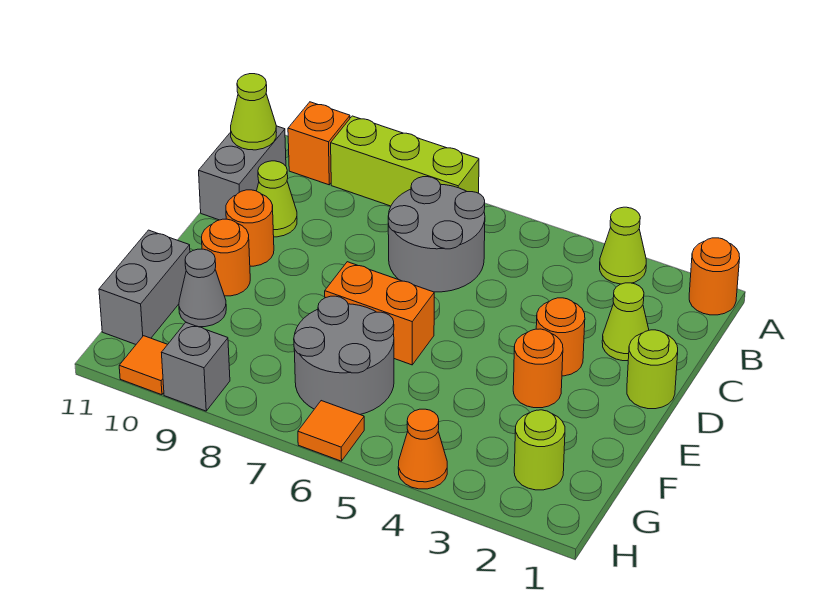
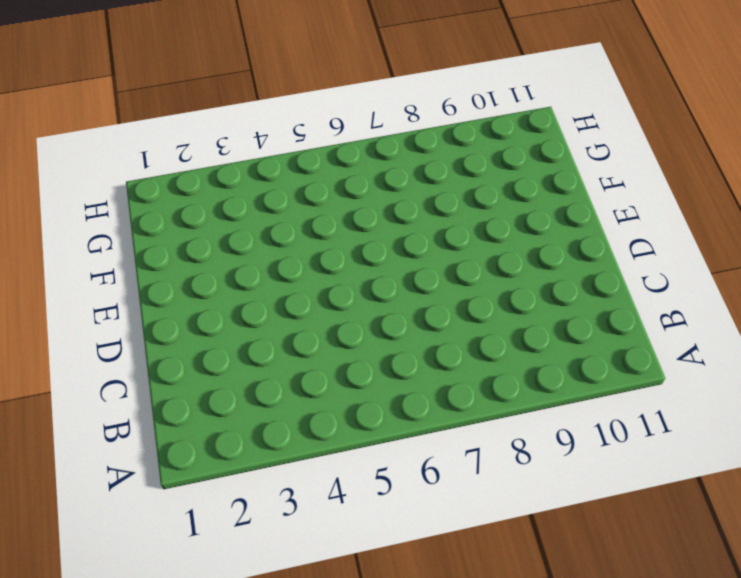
none -> orange round brick A1 level 1
none -> lime cone A3 level 1
none -> lime brick A7:A9 level 1

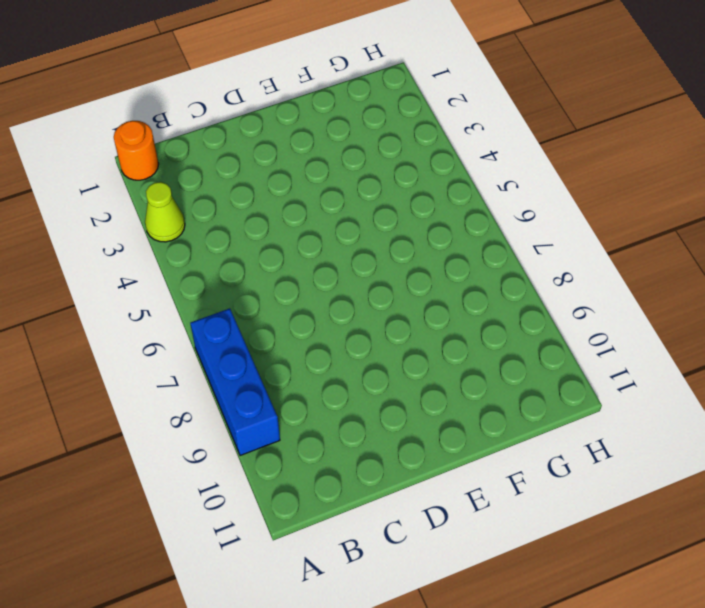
blue brick A7:A9 level 1 -> lime brick A7:A9 level 1
none -> orange brick A10 level 1
none -> grey round brick B6:C7 level 1
none -> grey brick B11:C11 level 1

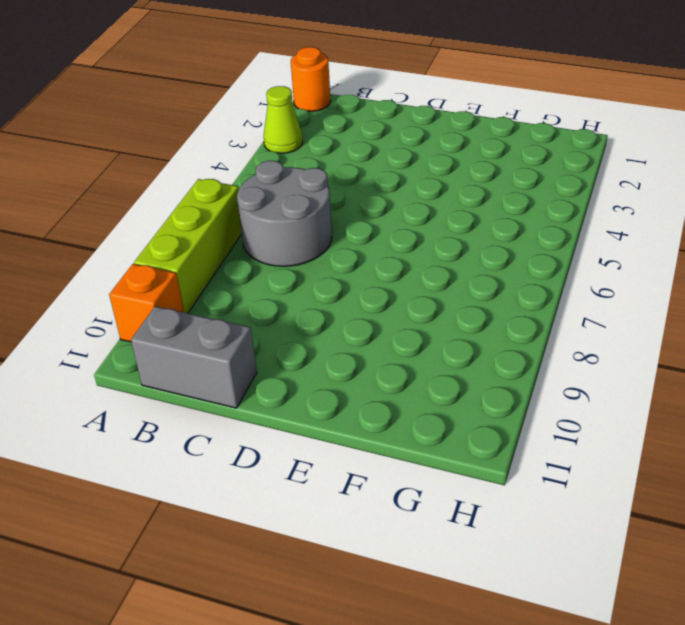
none -> lime cone C2 level 1
none -> lime cone C10 level 1
none -> lime round brick D1 level 1

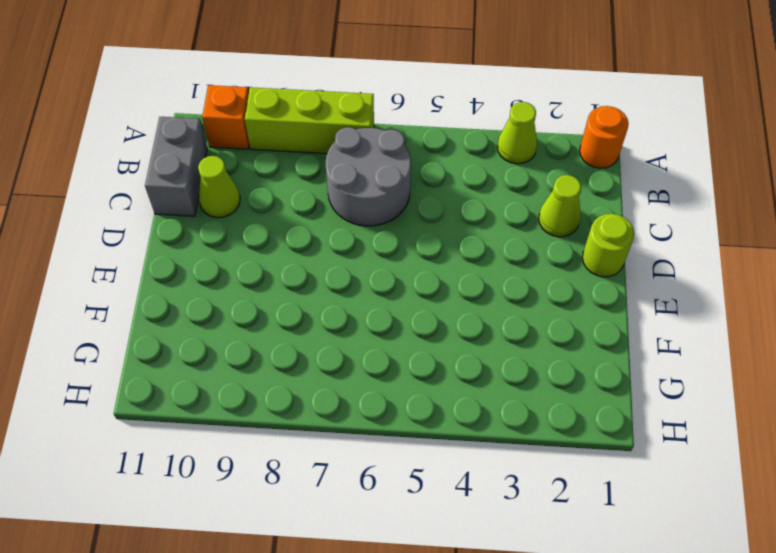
none -> orange round brick D3 level 1
none -> orange round brick D10 level 1
none -> orange round brick E3 level 1

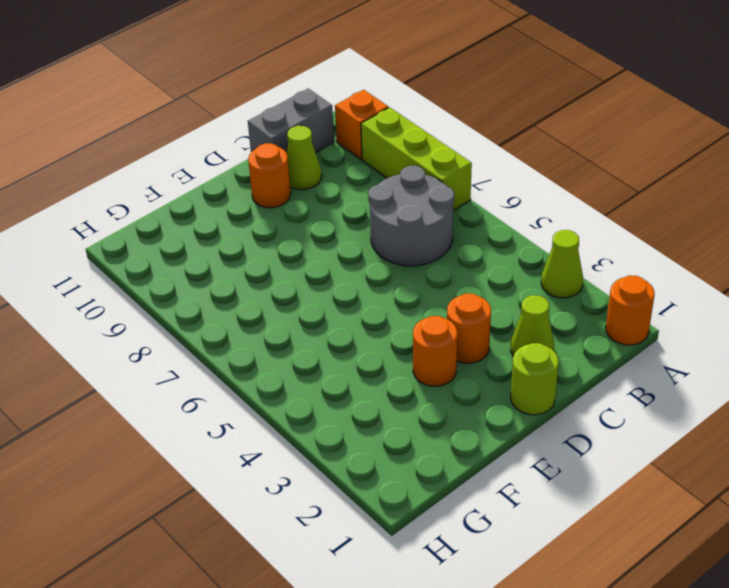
none -> orange brick E6:E7 level 1
none -> orange round brick E10 level 1
none -> grey round brick F6:G7 level 1

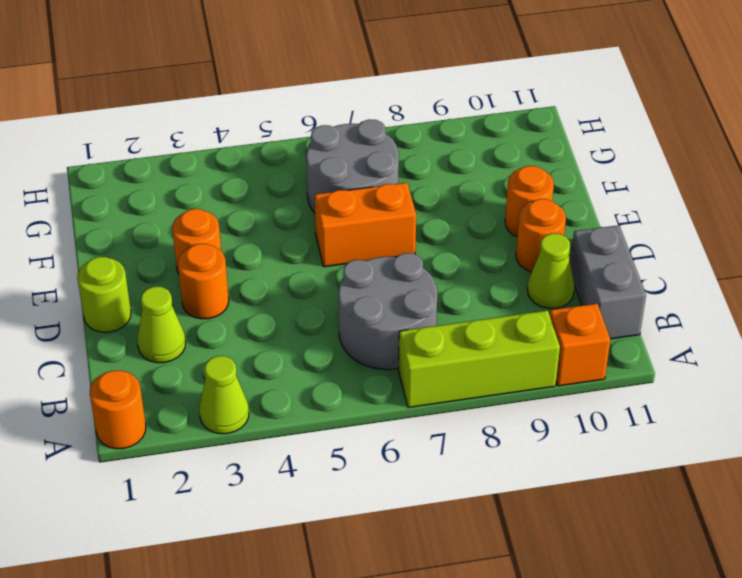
none -> grey cone F10 level 1
none -> grey brick F11:G11 level 1
none -> lime round brick G2 level 1

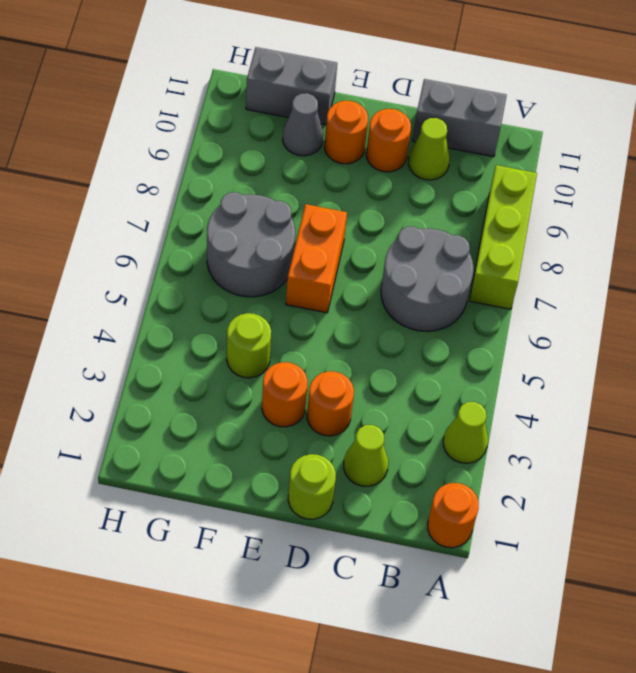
lime round brick F4 level 1 -> lime round brick G2 level 1
none -> orange brick A10 level 1
none -> orange cone H4 level 1
none -> orange tile H6 level 1

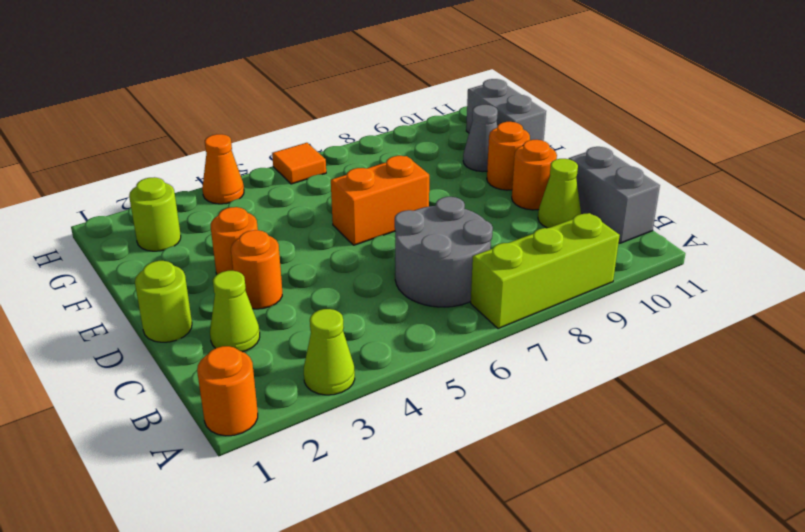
none -> orange brick A10 level 1
none -> grey round brick F6:G7 level 1
none -> grey brick H9 level 1

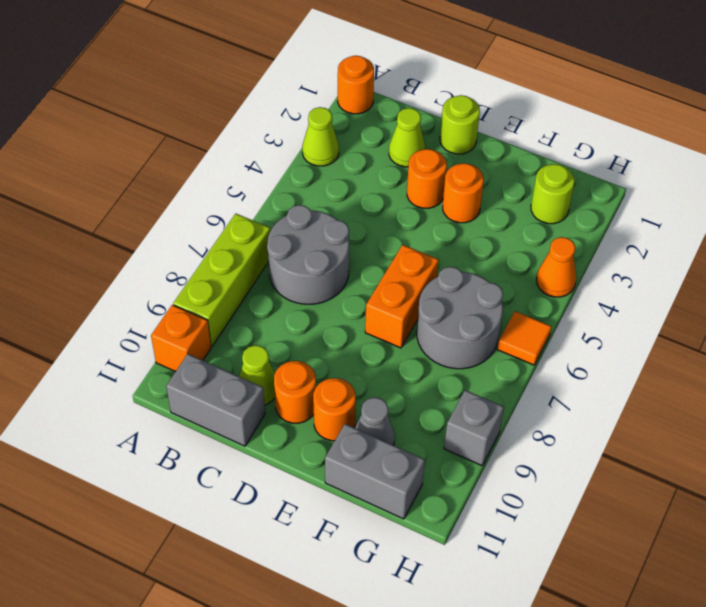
none -> orange tile H10 level 1
none -> lime cone B11 level 2

